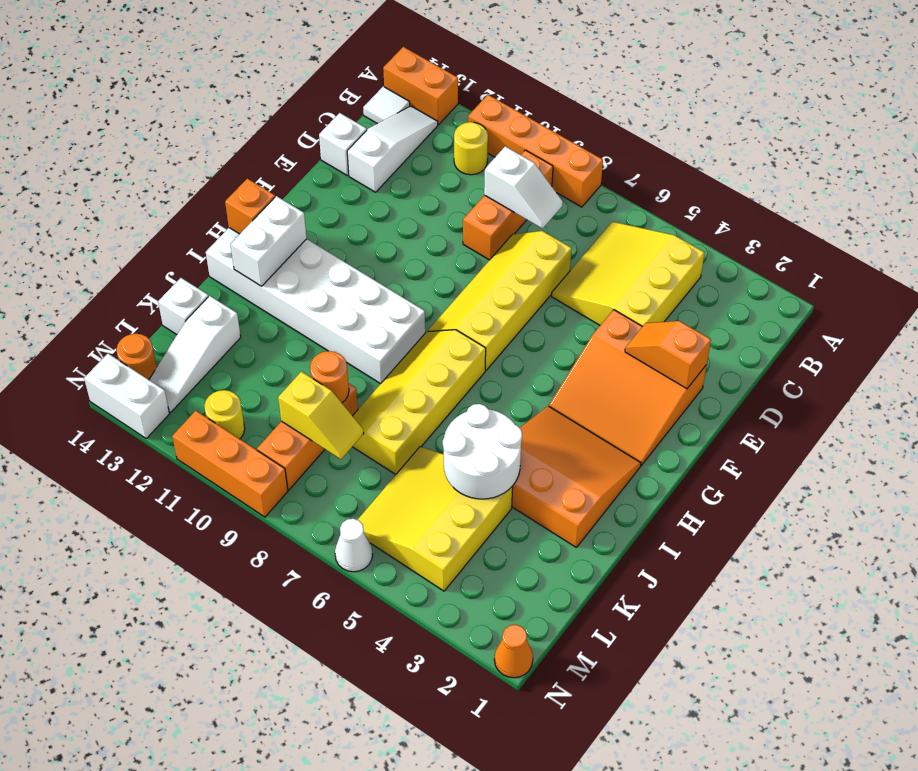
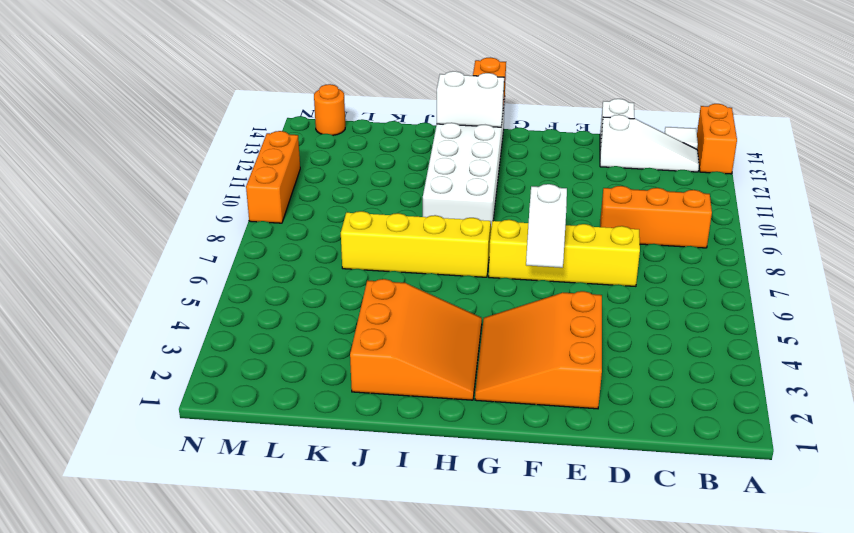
white slope F6:F7 level 2 top 7 -> white slope C8:C9 level 2 top 9
none -> orange brick A8:A11 level 1
none -> yellow slope B4:D6 level 1 top 4
none -> yellow round brick B11 level 1
none -> yellow slope K4:M6 level 1 top 4

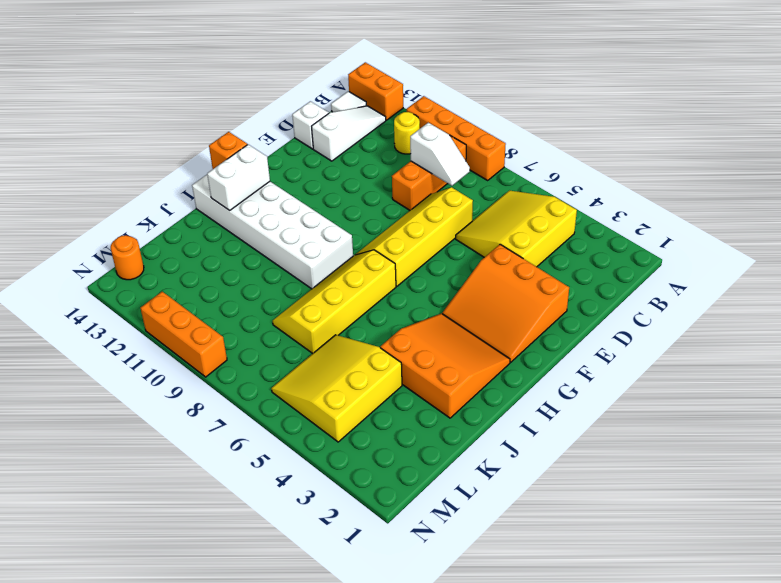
none -> orange brick K9:M9 level 1
none -> white slope K13:M13 level 1 top K
none -> white brick K14 level 1
none -> yellow round brick M11 level 1

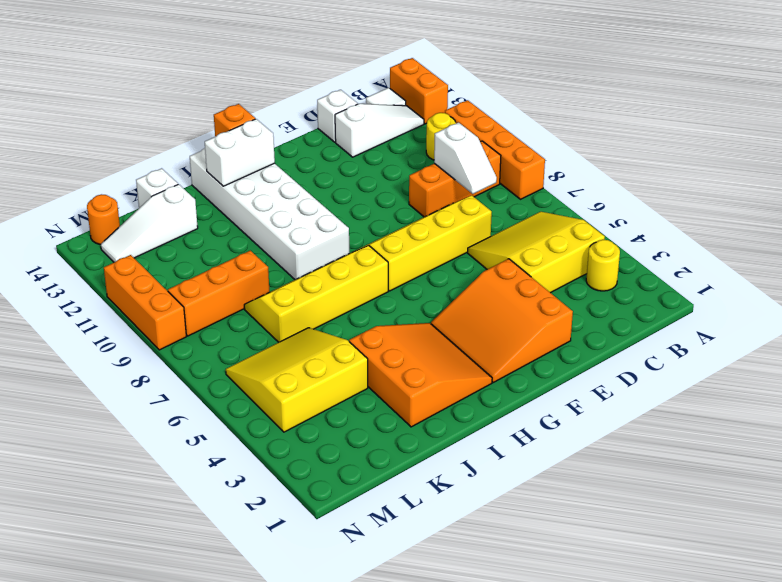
yellow round brick B3 level 1 -> yellow round brick M11 level 1
none -> orange cone N1 level 1
none -> white cone N6 level 1
none -> white brick N13:N14 level 1
none -> orange slope E2:E3 level 2 top 2

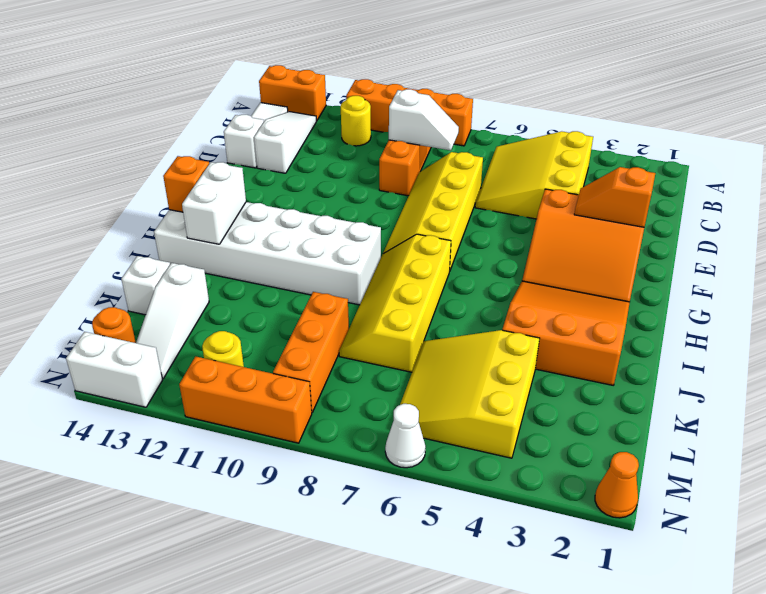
none -> white round brick J4:K5 level 2
none -> orange round brick K9 level 2
none -> yellow slope L8:L9 level 2 top 9

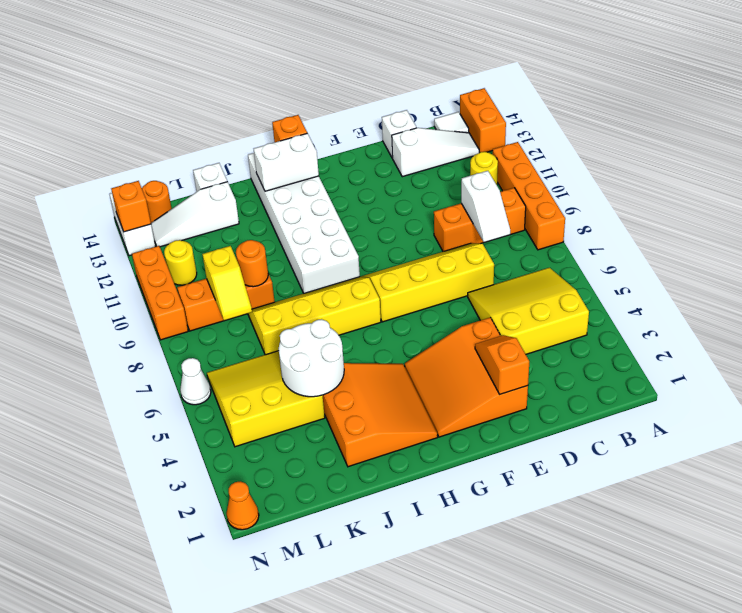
orange brick N13 level 2 -> none

